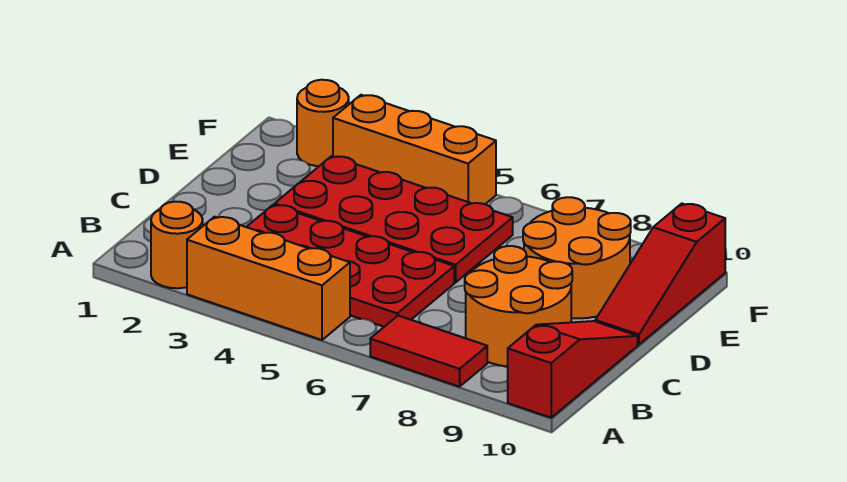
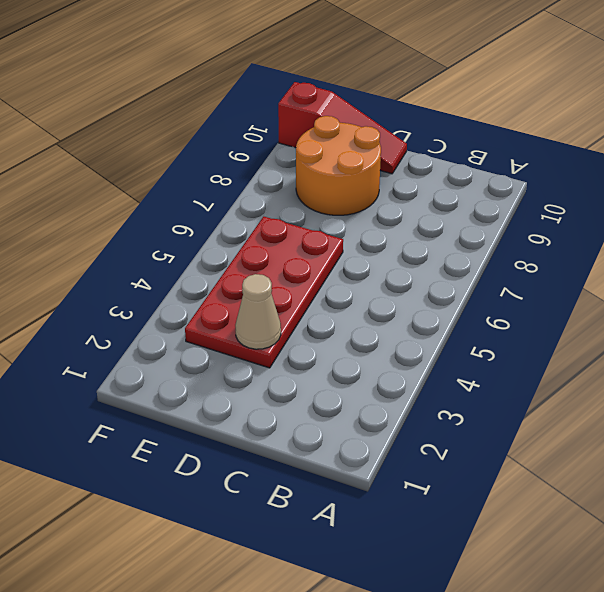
tan cone D3 level 2 -> none
none -> orange round brick A2 level 1
none -> orange brick A3:A5 level 1

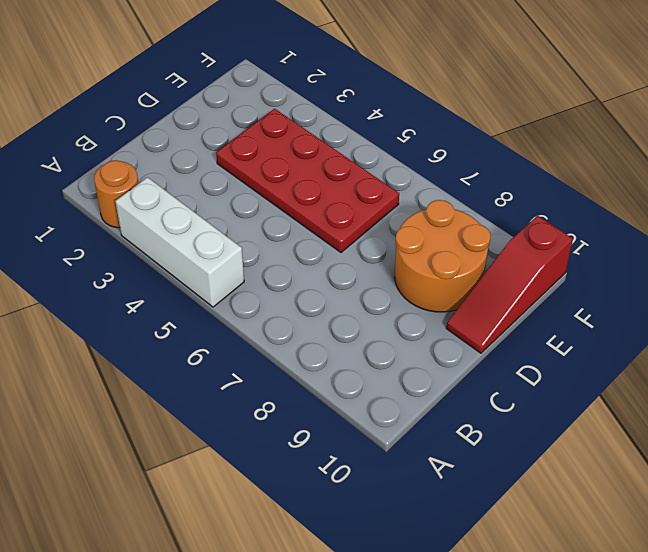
white brick A3:A5 level 1 -> orange brick A3:A5 level 1
none -> red tile A7:A8 level 1
none -> red slope A10:C10 level 1 top A

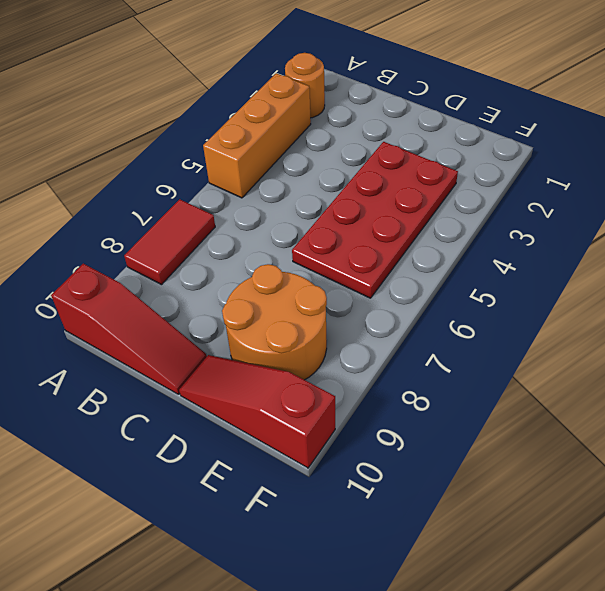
none -> red plate B3:C6 level 1
none -> orange round brick B8:C9 level 1

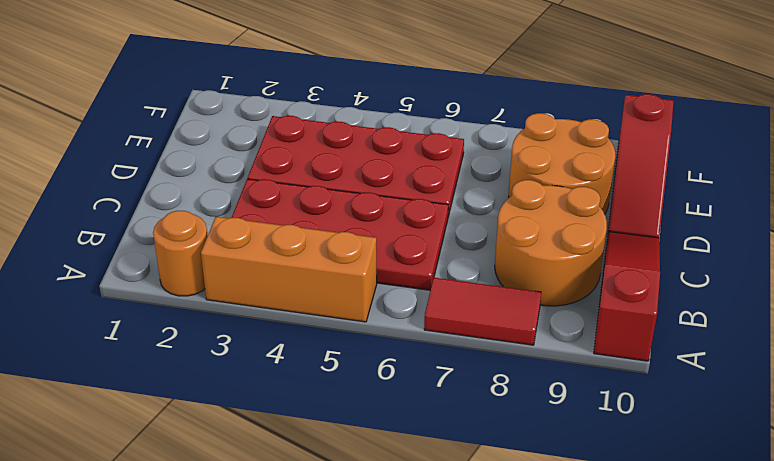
none -> orange round brick F2 level 1
none -> orange brick F3:F5 level 1

